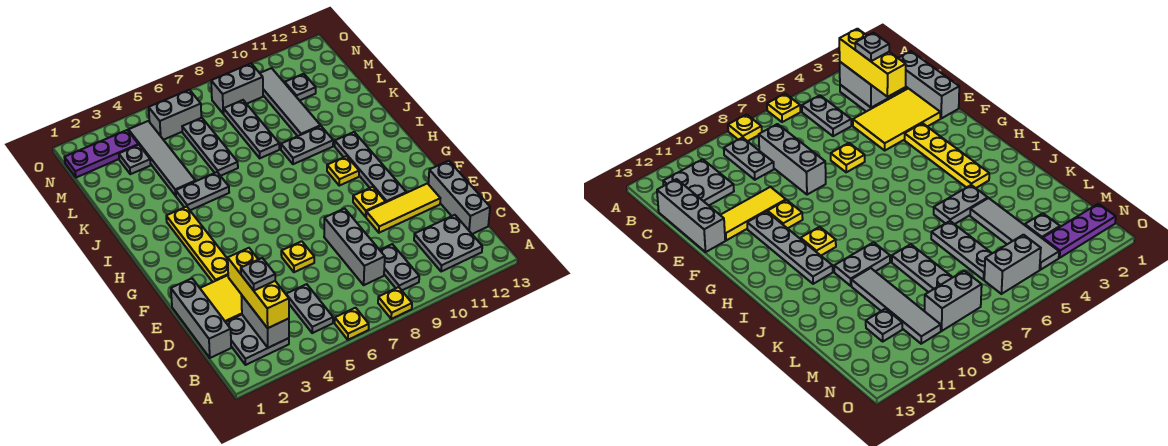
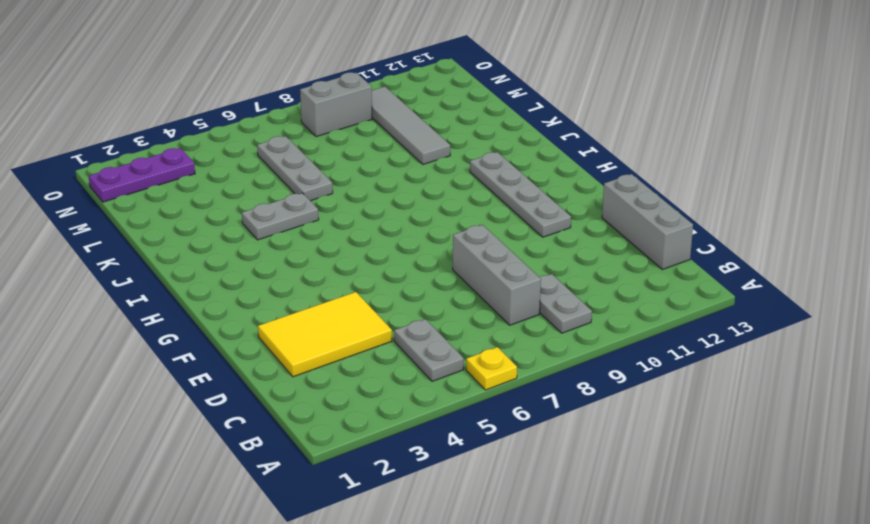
none -> yellow plate A8 level 1
none -> grey plate B2:C3 level 1
none -> grey plate B11:C12 level 1
none -> grey brick C1:E1 level 1

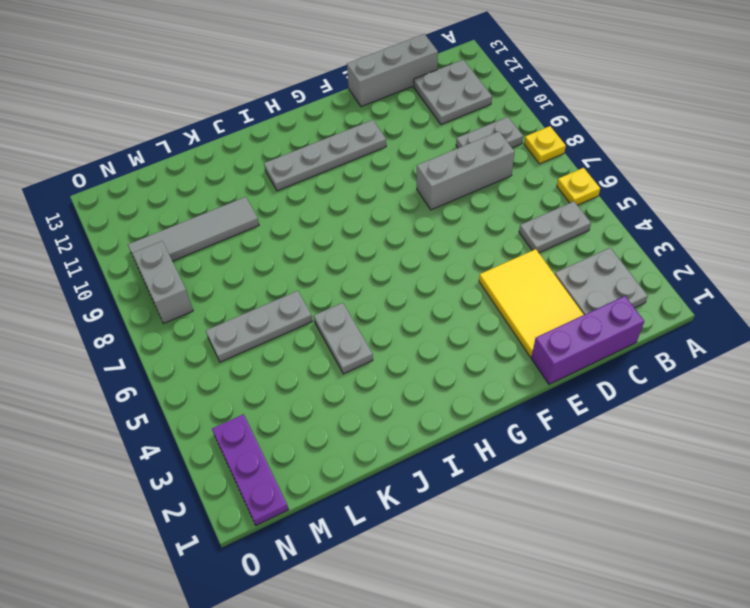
purple brick C1:E1 level 1 -> grey brick C1:E1 level 1
none -> yellow plate E6 level 1
none -> yellow tile E10:E12 level 1
none -> yellow plate F3:I3 level 1
none -> yellow plate F10 level 1

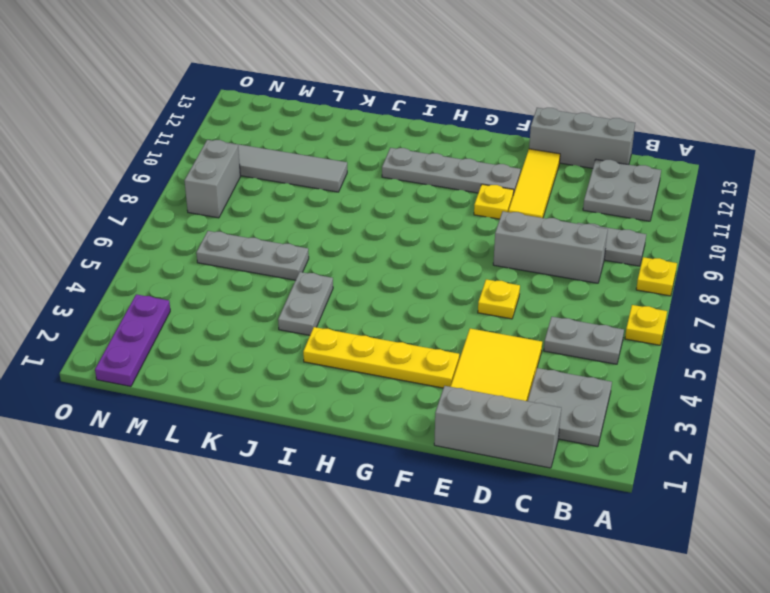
none -> yellow plate H10 level 1
none -> grey plate J9:J10 level 1
none -> grey tile K4:N4 level 1
none -> grey plate K8:M8 level 1

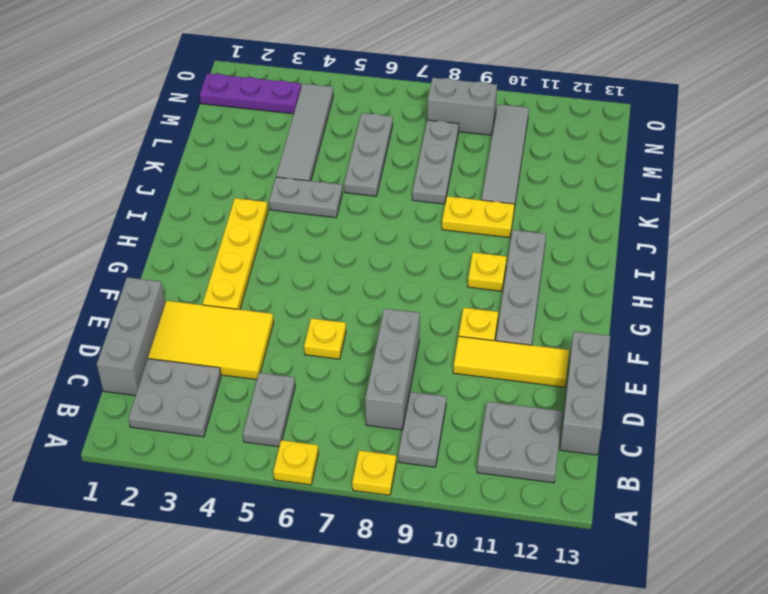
yellow plate J9:J10 level 1 -> grey plate J9:J10 level 1
none -> grey plate M3 level 1
none -> grey plate M11 level 1
none -> grey brick N5:N6 level 1
none -> grey brick B3:C3 level 2

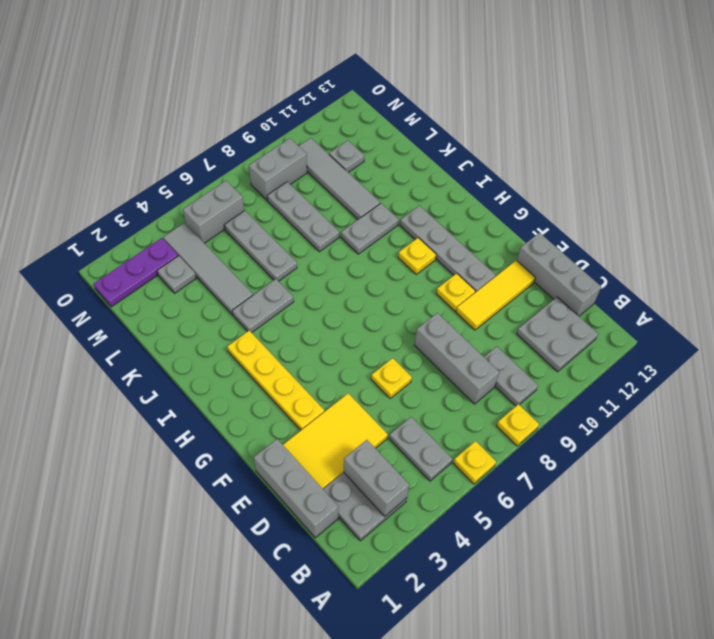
none -> yellow brick B3:D3 level 3
none -> grey plate C3 level 4

